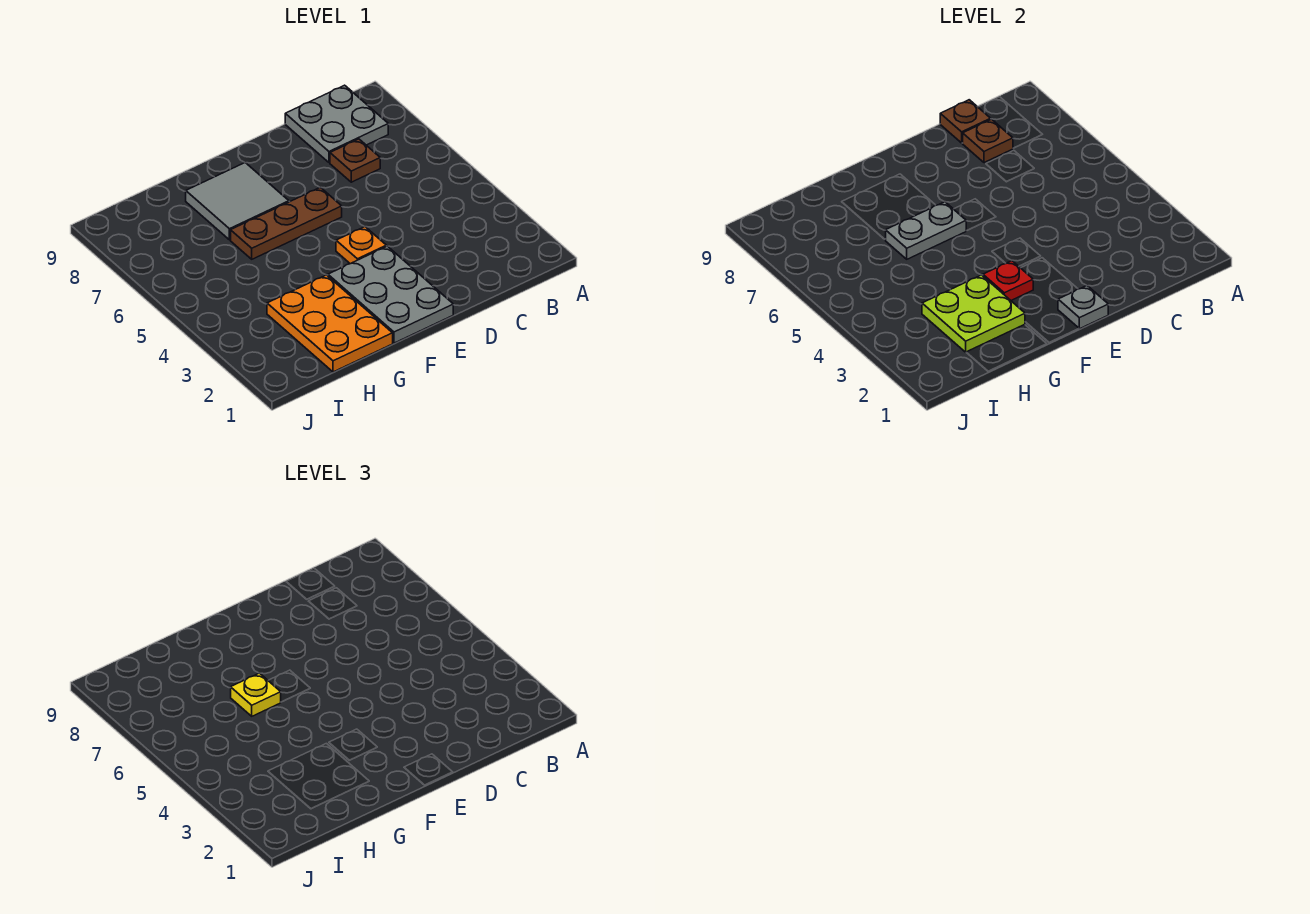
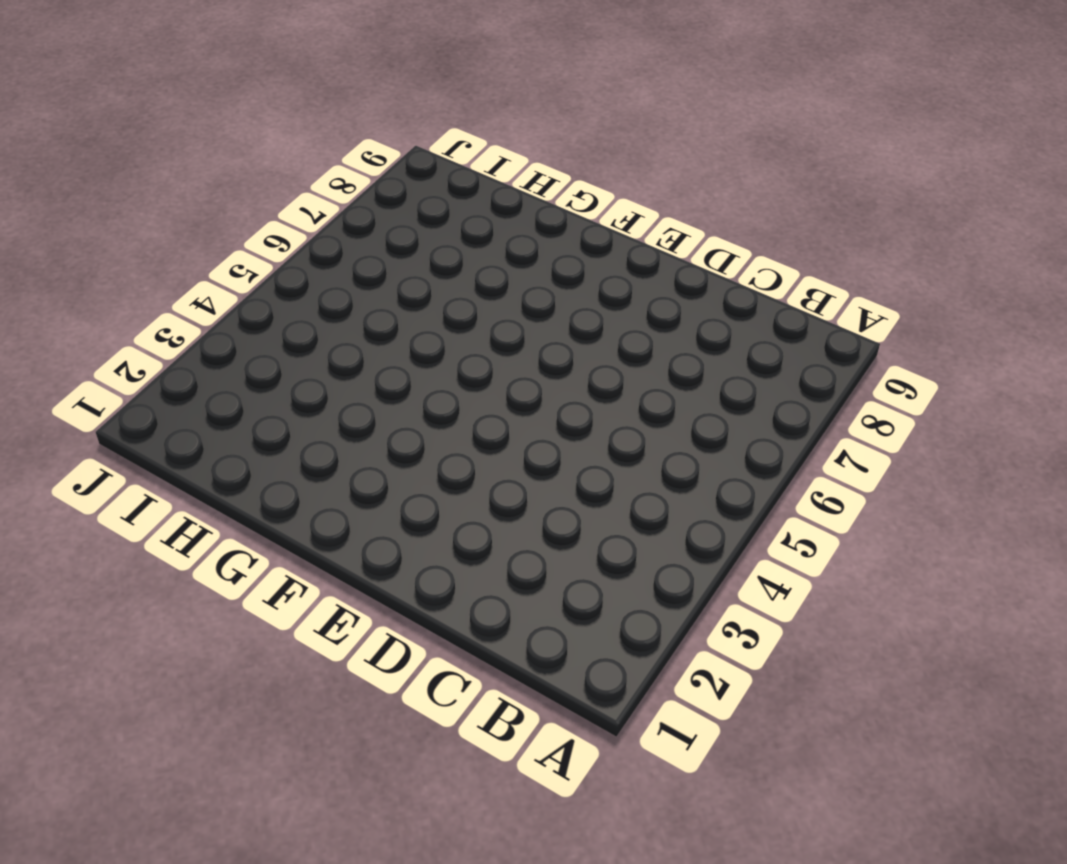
none -> grey plate B8:C9 level 1
none -> brown plate C7 level 1
none -> grey plate E1:F3 level 1

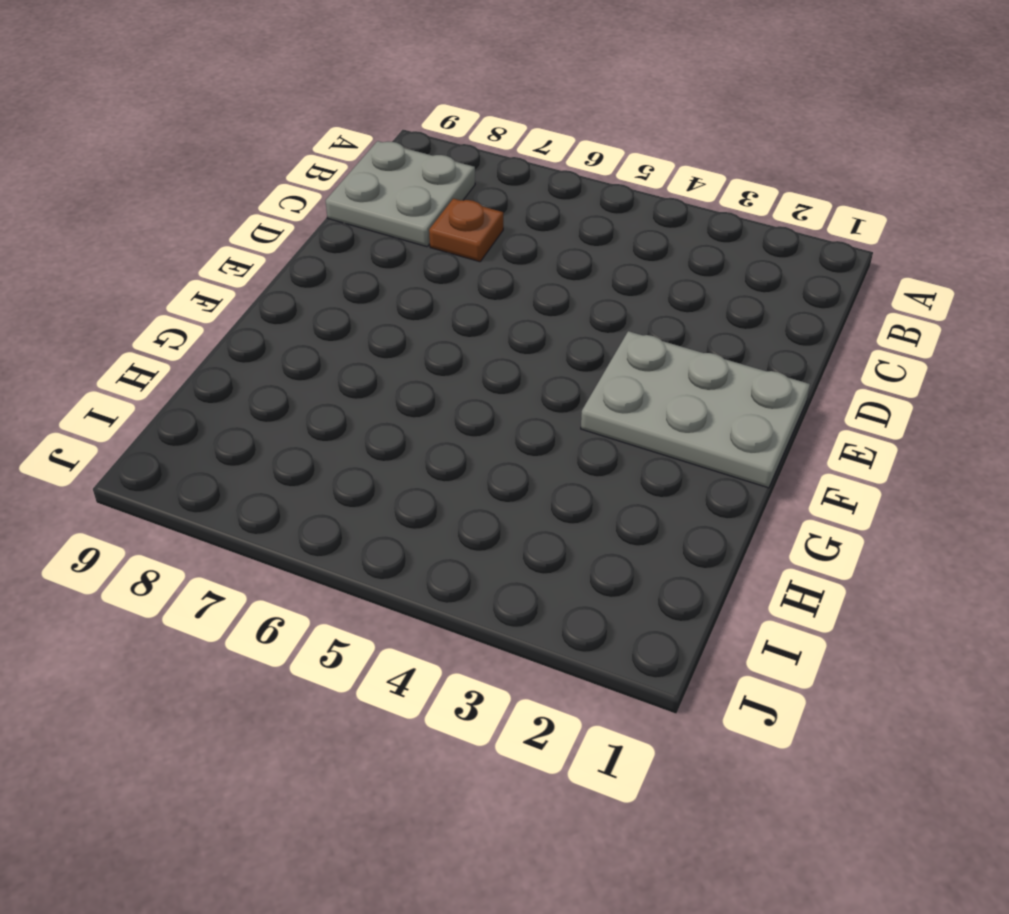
none -> orange plate E4 level 1
none -> brown plate E6:G6 level 1
none -> grey tile F7:G8 level 1

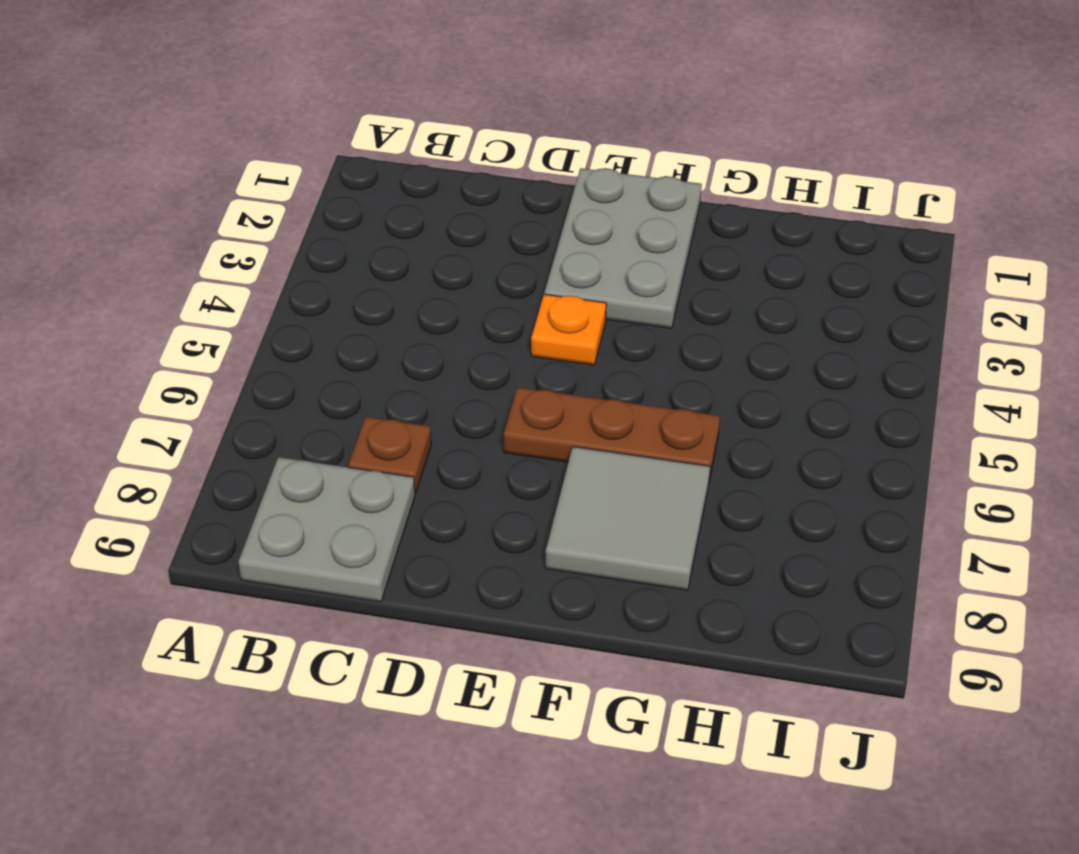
none -> orange plate G1:H3 level 1
none -> brown plate C8 level 2
none -> brown plate C9 level 2

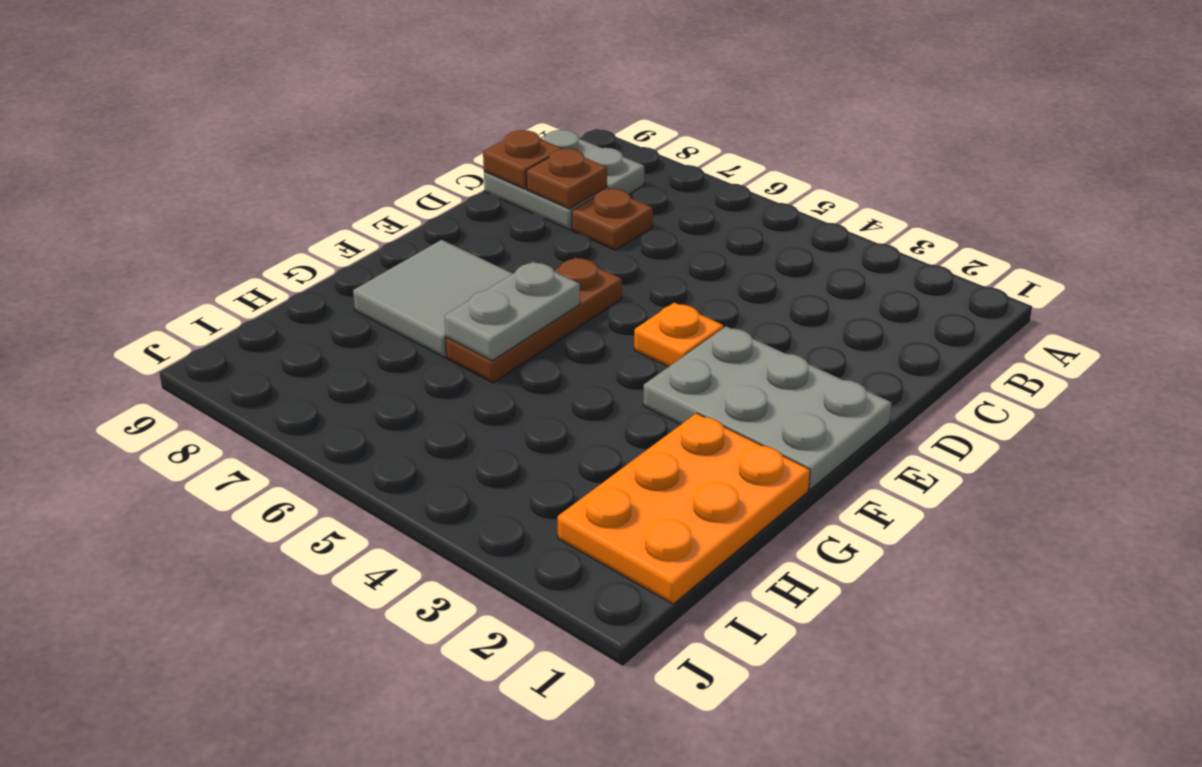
orange plate G1:I2 level 1 -> orange plate G1:H3 level 1
none -> grey plate E1 level 2
none -> red plate F3 level 2
none -> lime plate G2:H3 level 2

